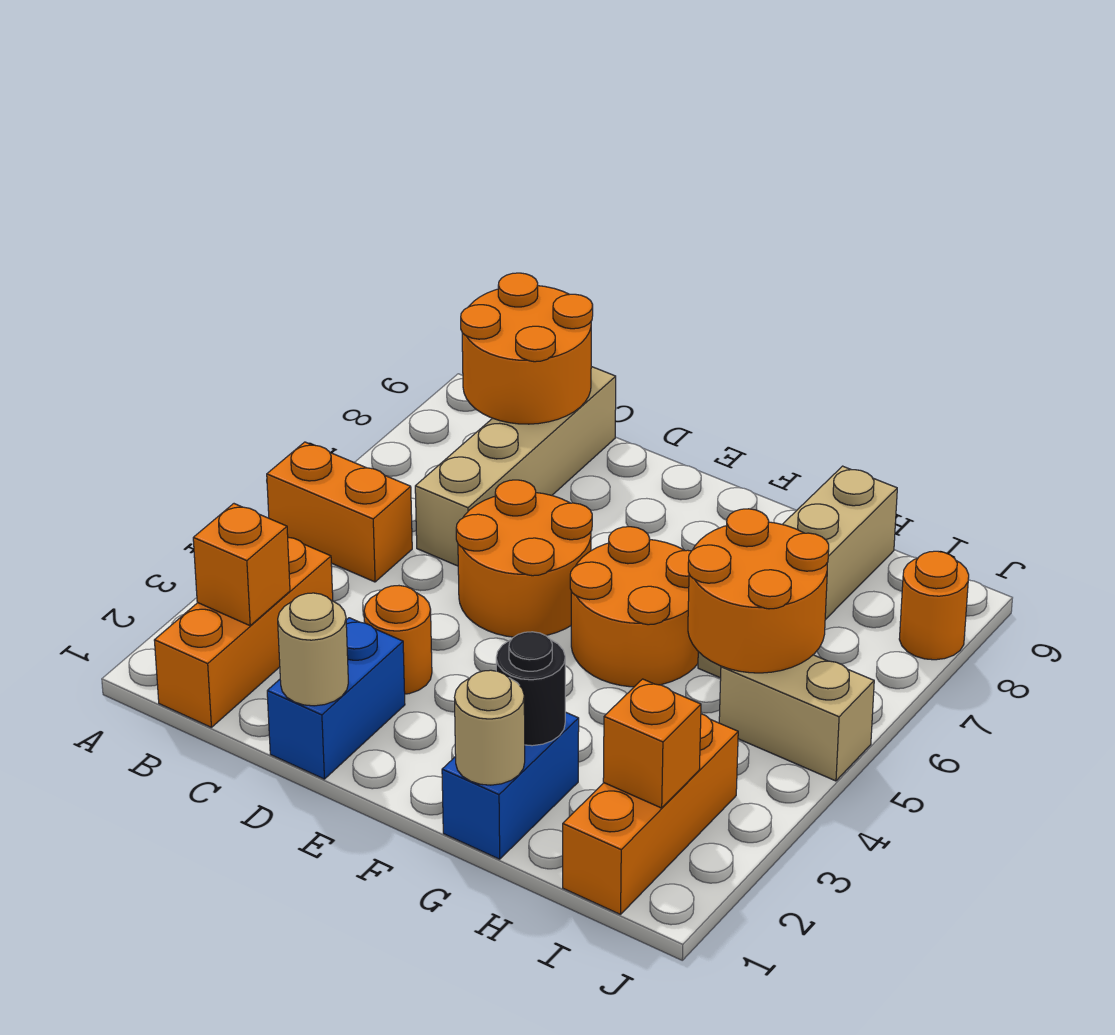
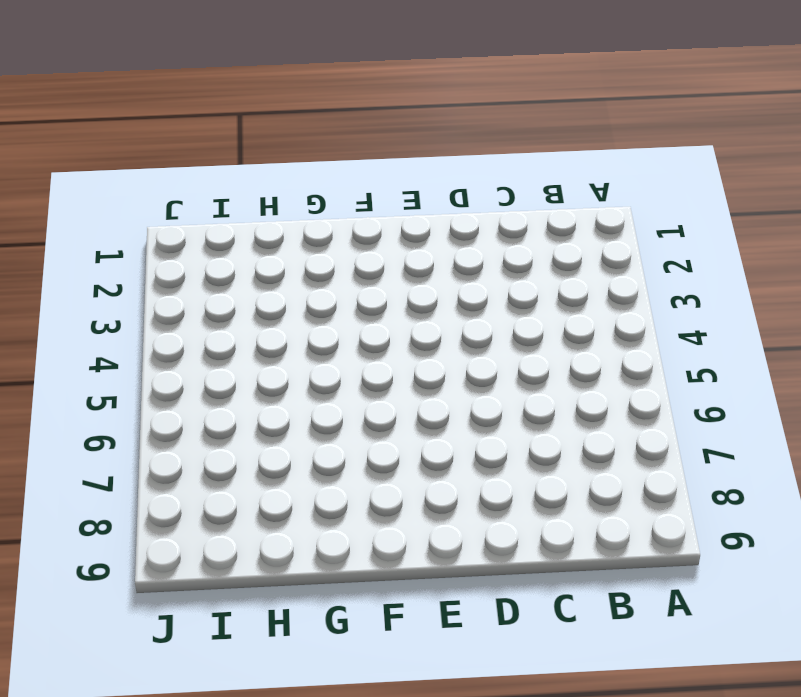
none -> orange brick A5:B5 level 1
none -> orange brick B1:B3 level 1
none -> tan brick C6:C9 level 1

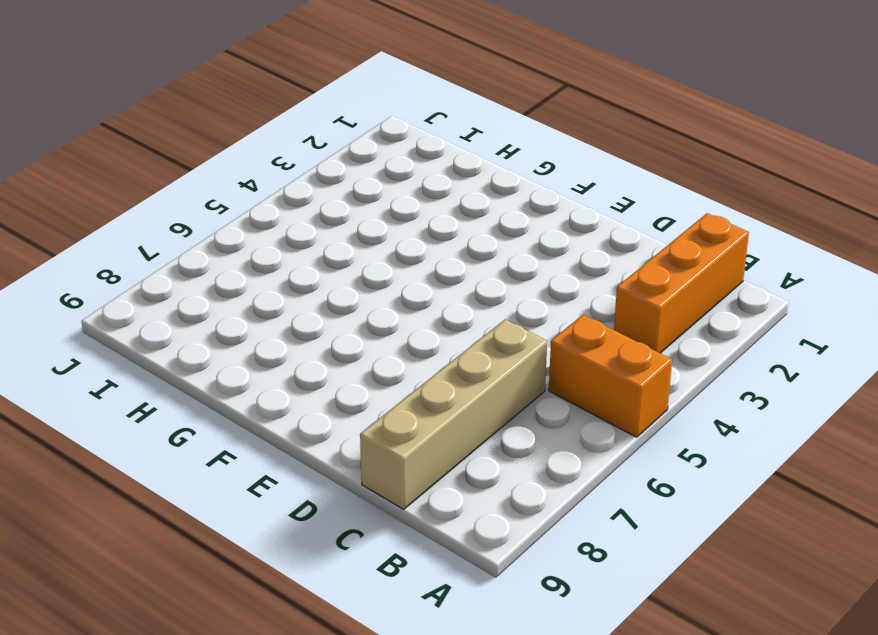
none -> blue brick D1:D2 level 1
none -> orange round brick D3 level 1
none -> orange round brick D5:E6 level 1

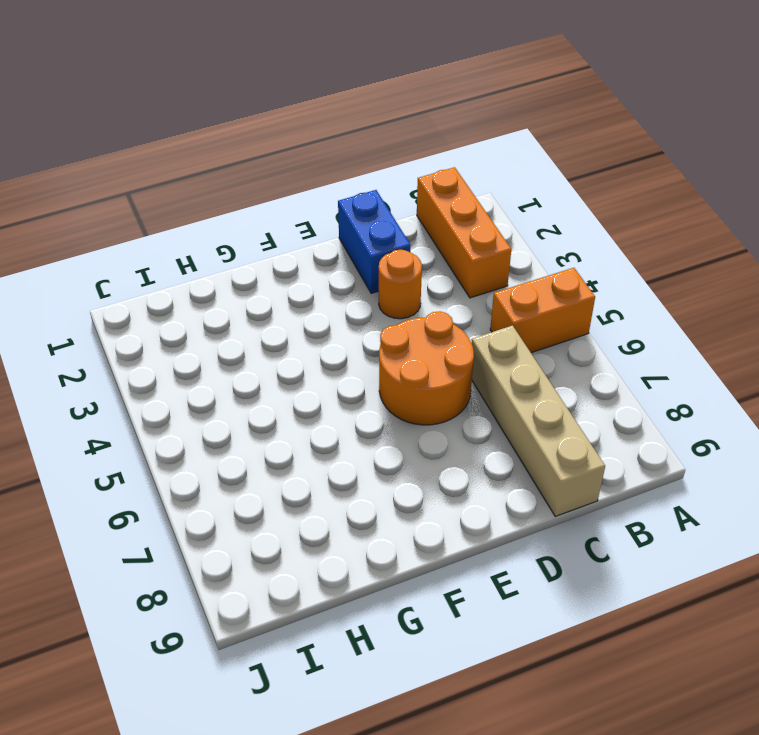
none -> orange round brick F5:G6 level 1
none -> blue brick G1:G2 level 1
none -> tan brick H6:H9 level 1

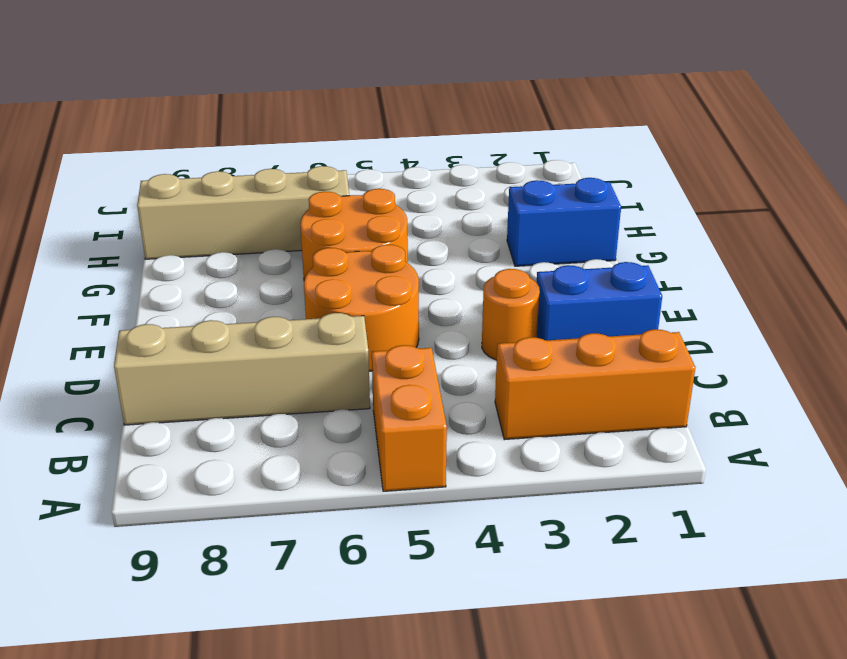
none -> orange brick I1:I3 level 1
none -> tan brick I5:J5 level 1
none -> orange round brick J8 level 1

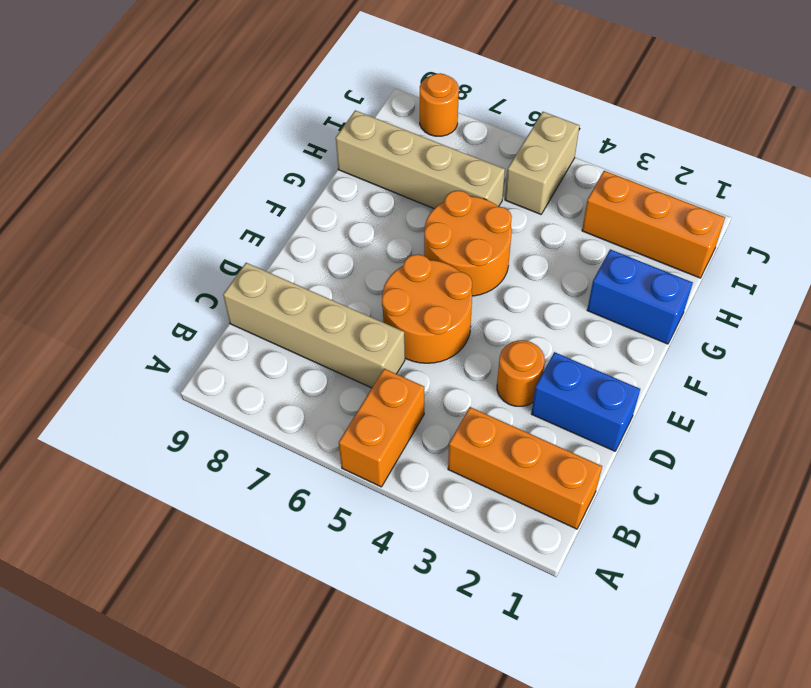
none -> orange brick B2 level 2
none -> orange round brick B8:C9 level 2
none -> tan round brick D1 level 2

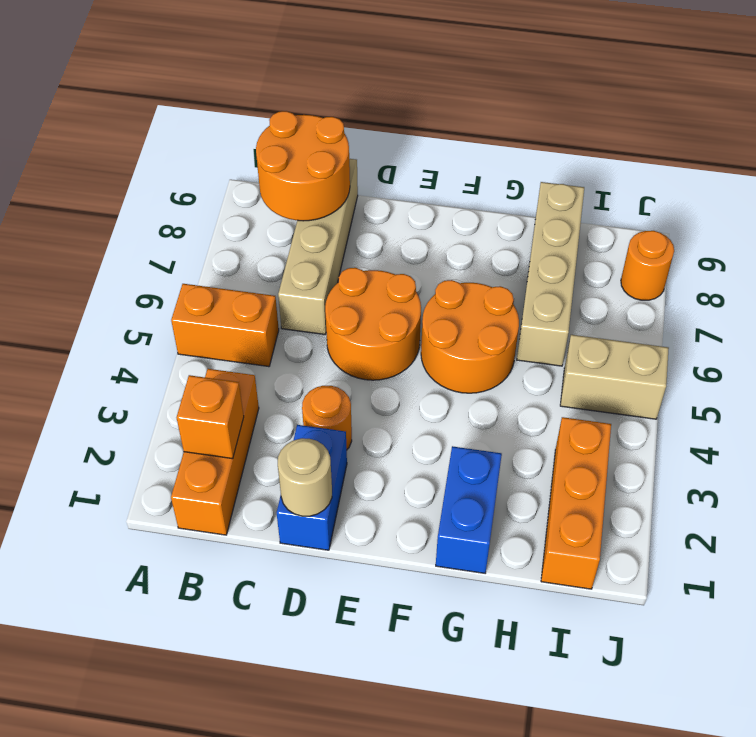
none -> tan round brick G1 level 2
none -> black round brick G2 level 2
none -> orange round brick H5:I6 level 2

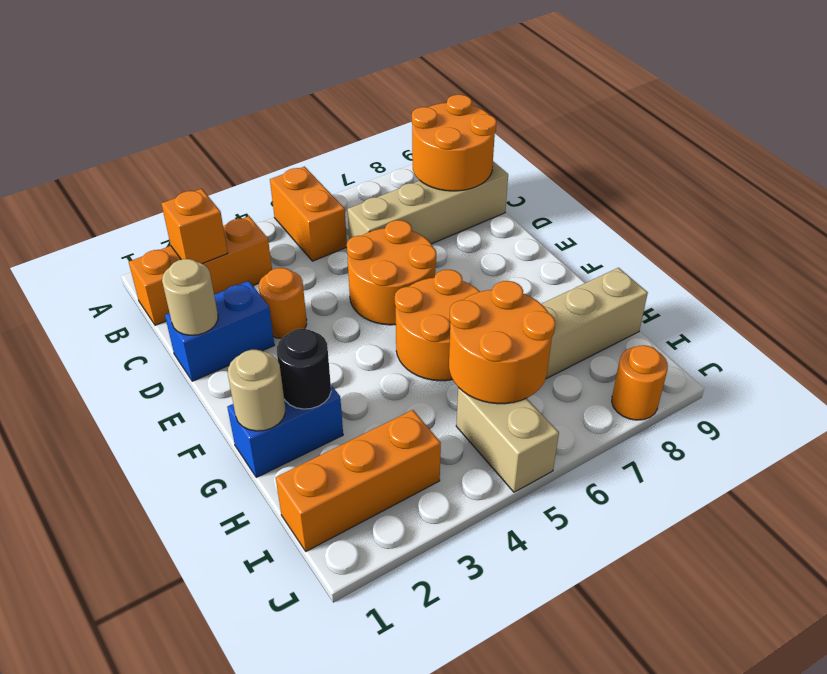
none -> orange brick I2 level 2

